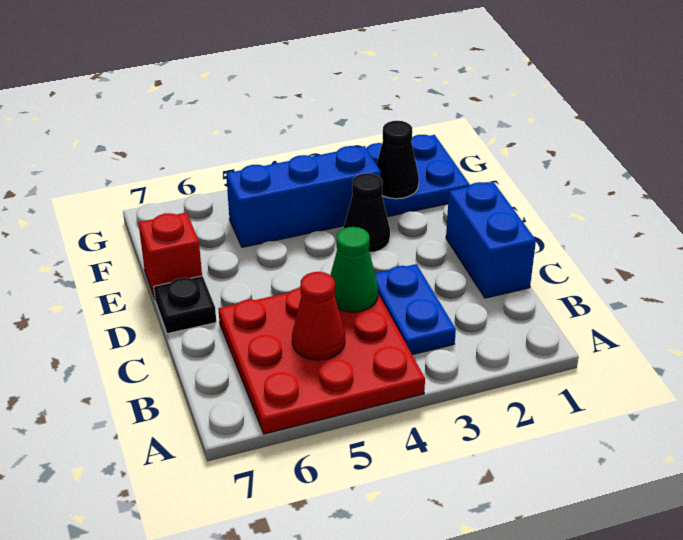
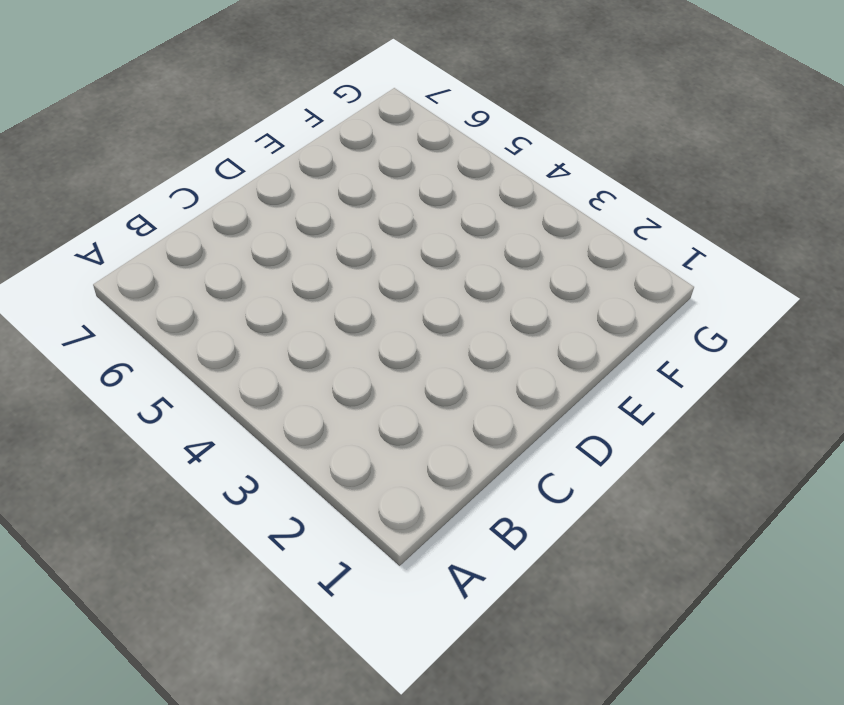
none -> red plate A4:C6 level 1
none -> blue plate B3:C3 level 1

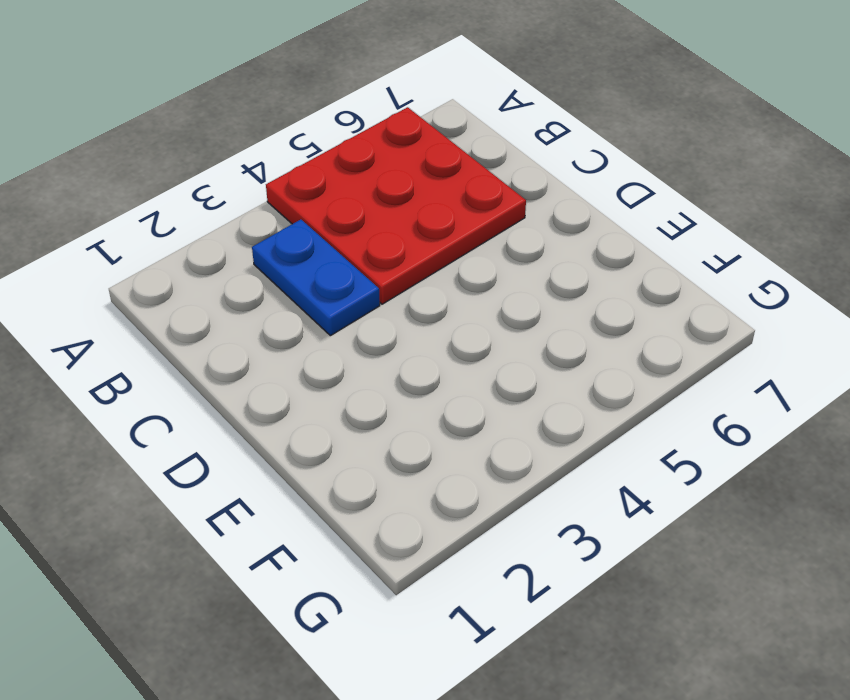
none -> blue brick C1:D1 level 1
none -> black plate D7 level 1

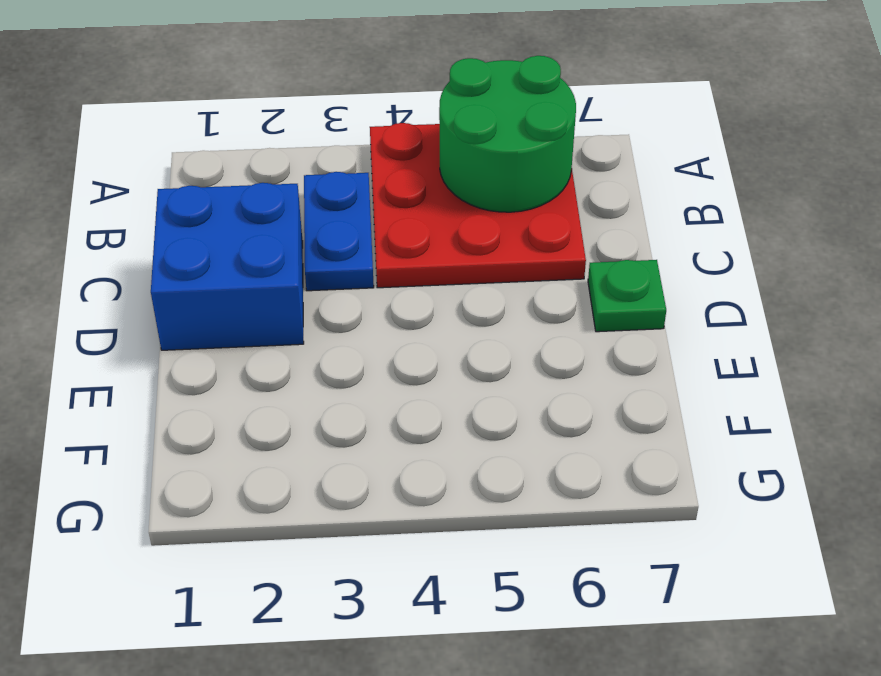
green round brick A5:B6 level 2 -> red cone B5 level 2
blue brick C1:D2 level 1 -> blue brick C1:D1 level 1
green plate D7 level 1 -> black plate D7 level 1
none -> black cone E3 level 1
none -> red brick E7 level 1

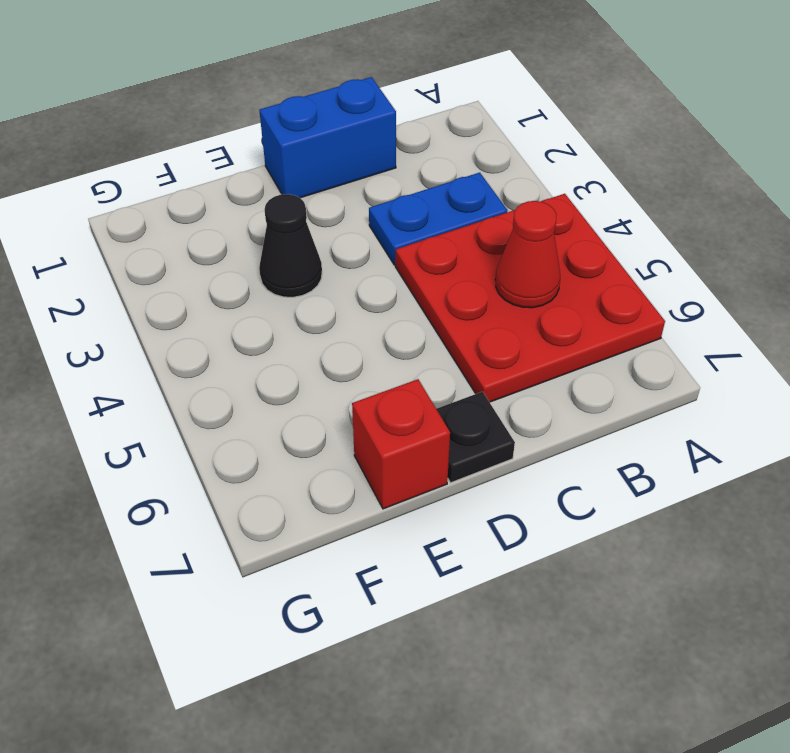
none -> blue plate F1:G2 level 1
none -> blue brick F3:F5 level 1

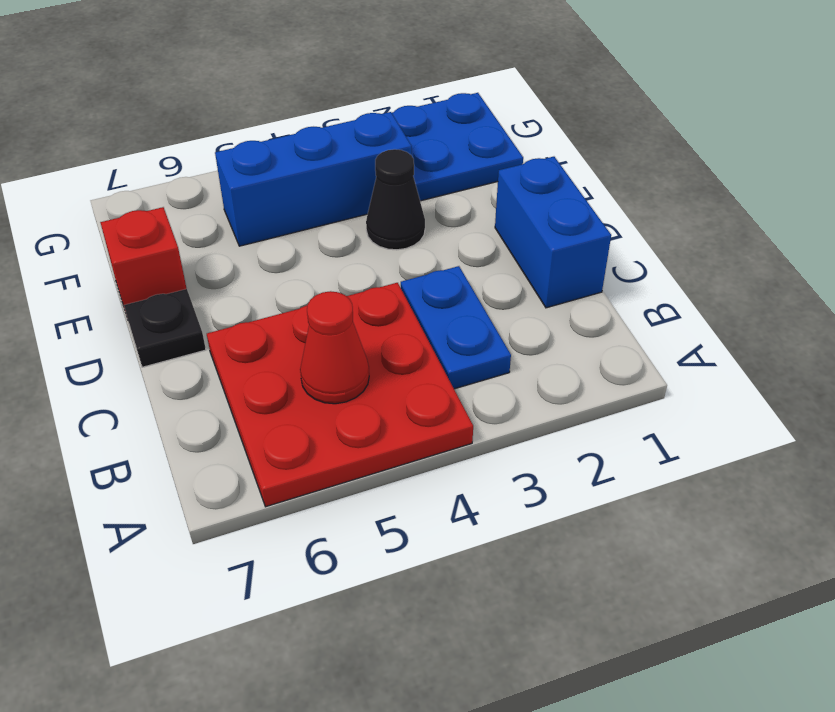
none -> green cone C4 level 2
none -> black cone F2 level 2

